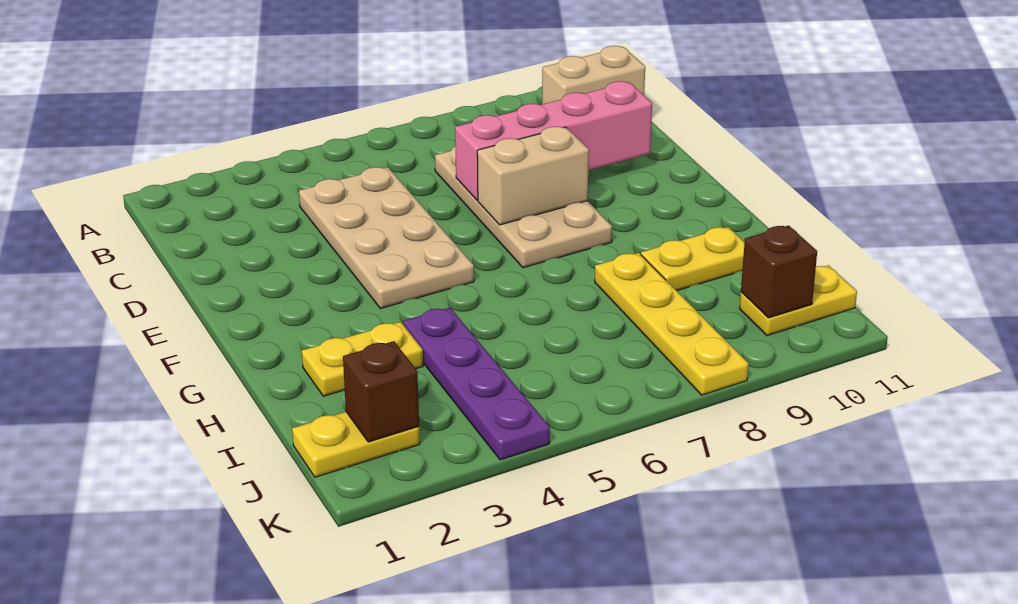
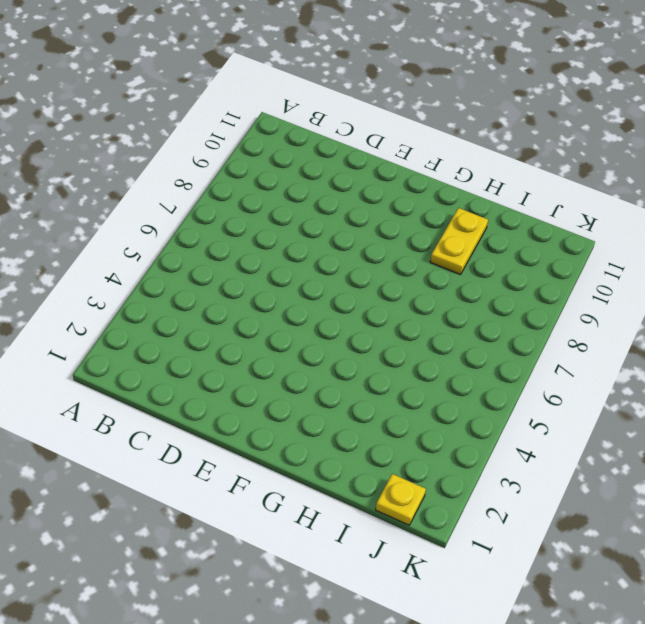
yellow plate J1 level 1 -> yellow plate J1:J2 level 1
none -> tan brick B10:B11 level 1
none -> tan plate C4:F5 level 1
none -> tan plate C7:F8 level 1

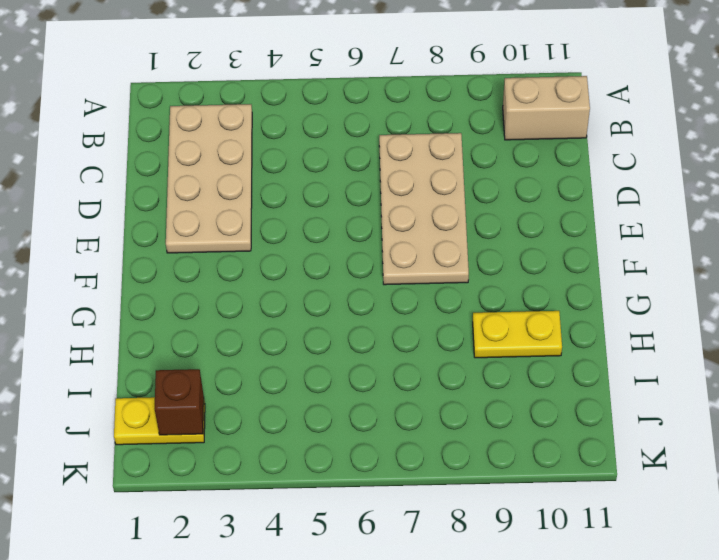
tan plate B2:E3 level 1 -> tan plate C4:F5 level 1
none -> yellow plate H2:H3 level 1
none -> purple plate H4:K4 level 1
none -> yellow plate H8:K8 level 1

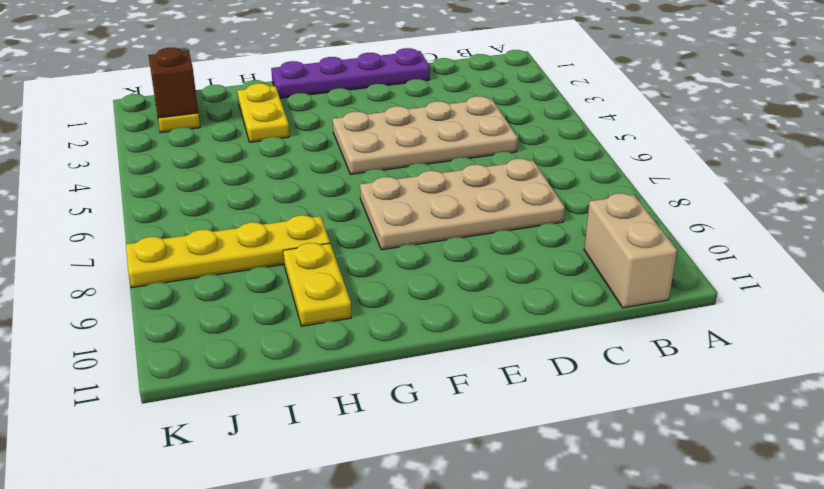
purple plate D1:G1 level 1 -> purple plate H4:K4 level 1
none -> yellow plate J10:J11 level 1
none -> pink brick D7:D10 level 2
none -> tan brick E7:E8 level 2

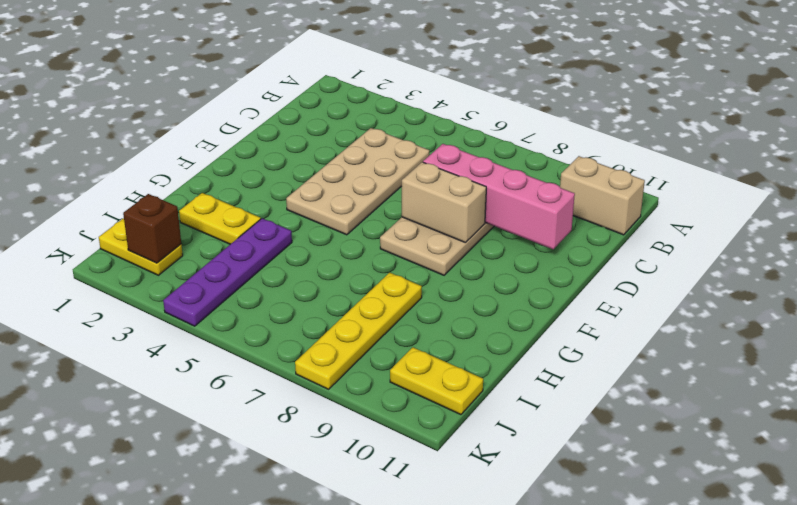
none -> yellow plate H9:H10 level 1
none -> brown brick J10 level 2

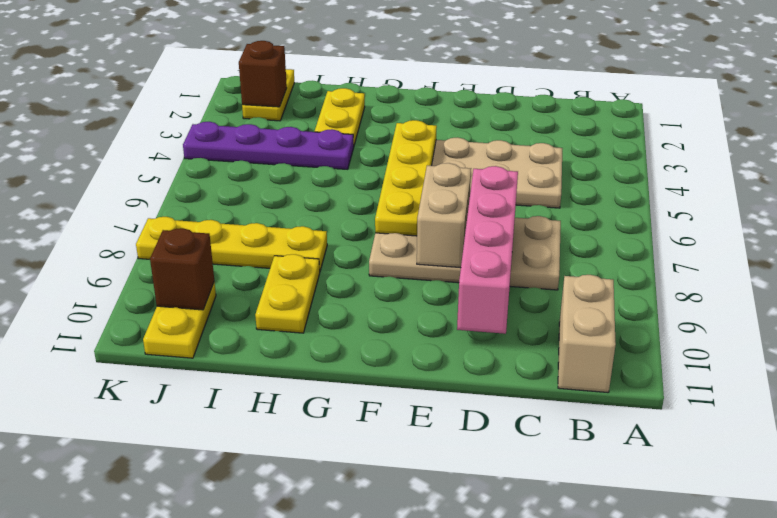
yellow plate F4:F7 level 2 -> none

